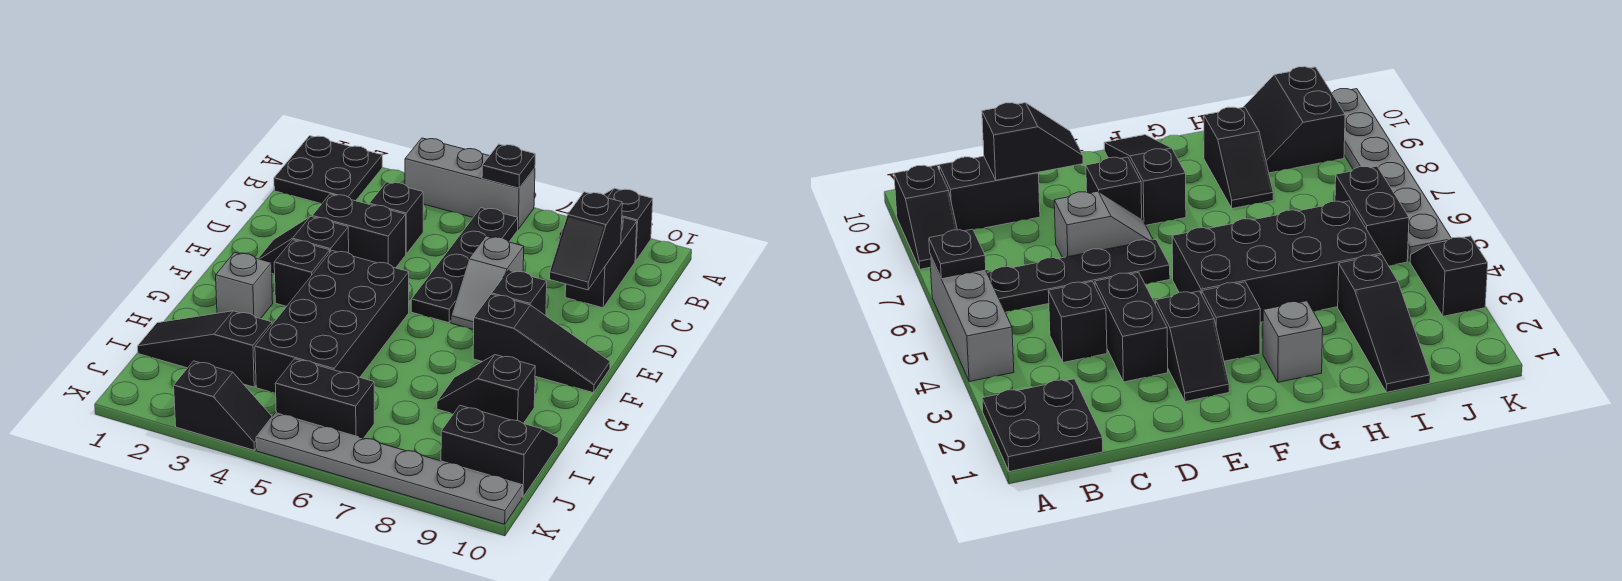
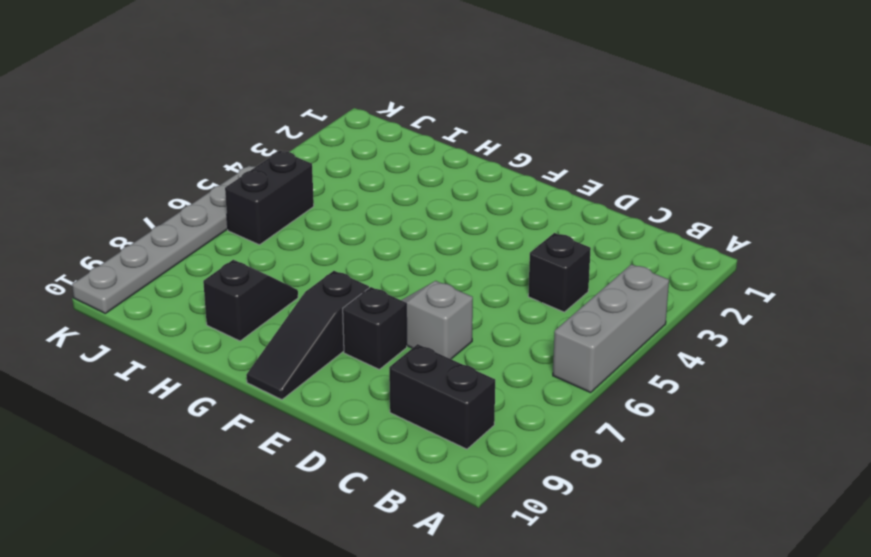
none -> black plate A1:B2 level 1
none -> black slope A8:A9 level 1 top 9
none -> black plate B6:E6 level 1

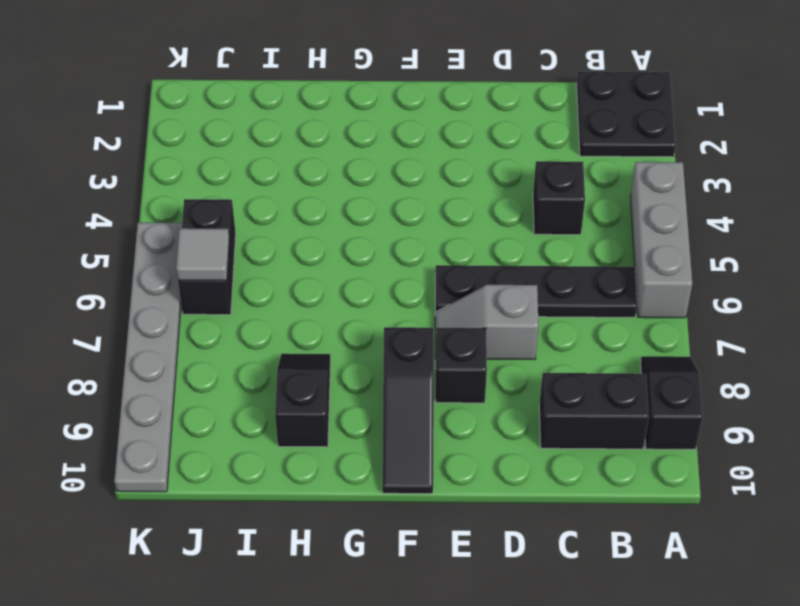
grey tile J6 level 2 -> none
none -> black brick D3:D4 level 1
none -> black slope E2:E3 level 1 top 3
none -> black brick F3 level 1

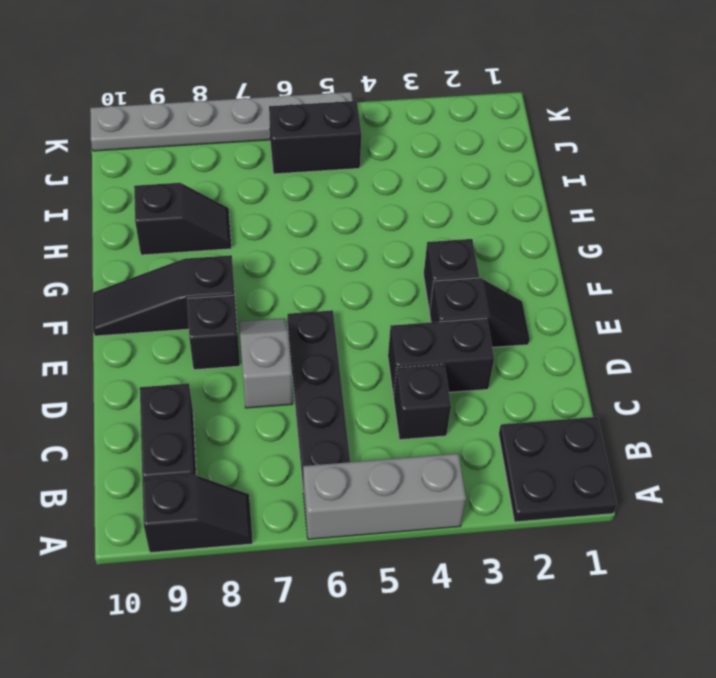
none -> black brick F4:I5 level 1
none -> grey brick G2 level 1
none -> black slope I1:I3 level 1 top 3

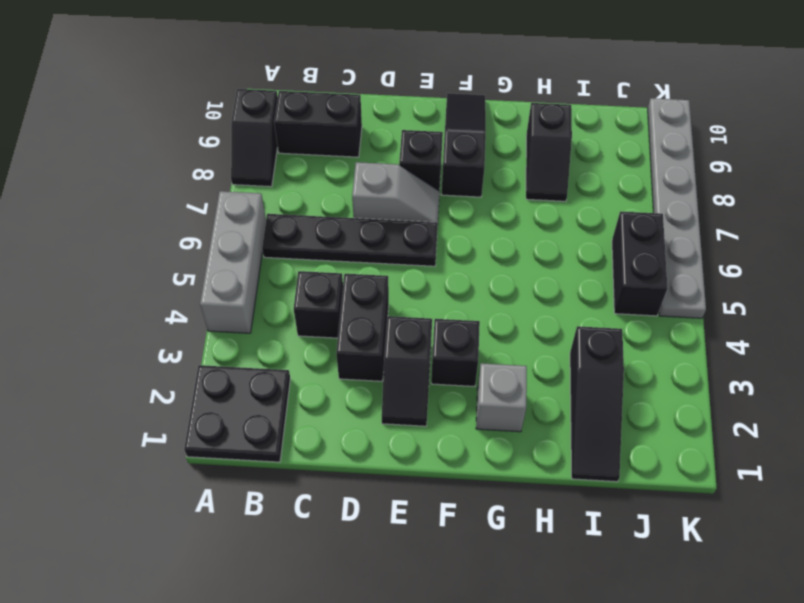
none -> black brick F4:I5 level 1
none -> black slope I9:J10 level 1 top J
none -> black slope K3:K4 level 1 top 3

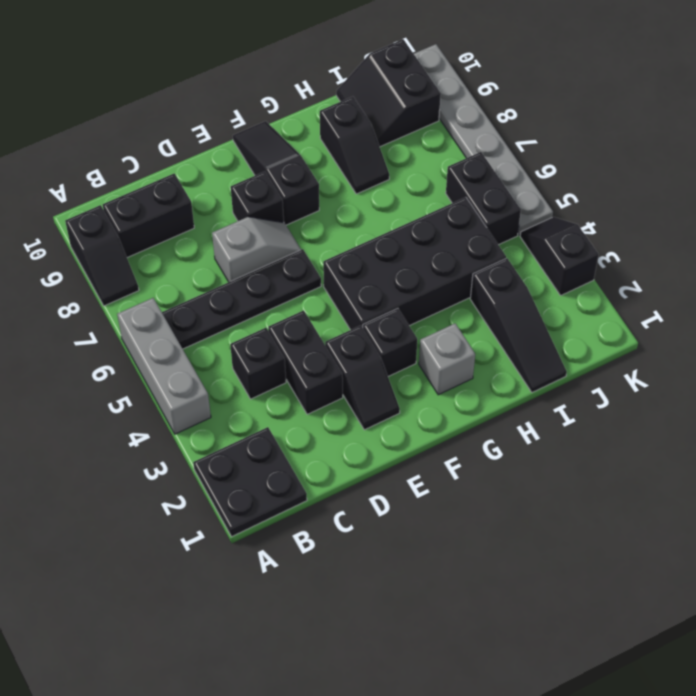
none -> black plate A6 level 2
none -> black slope C9:D9 level 2 top C

